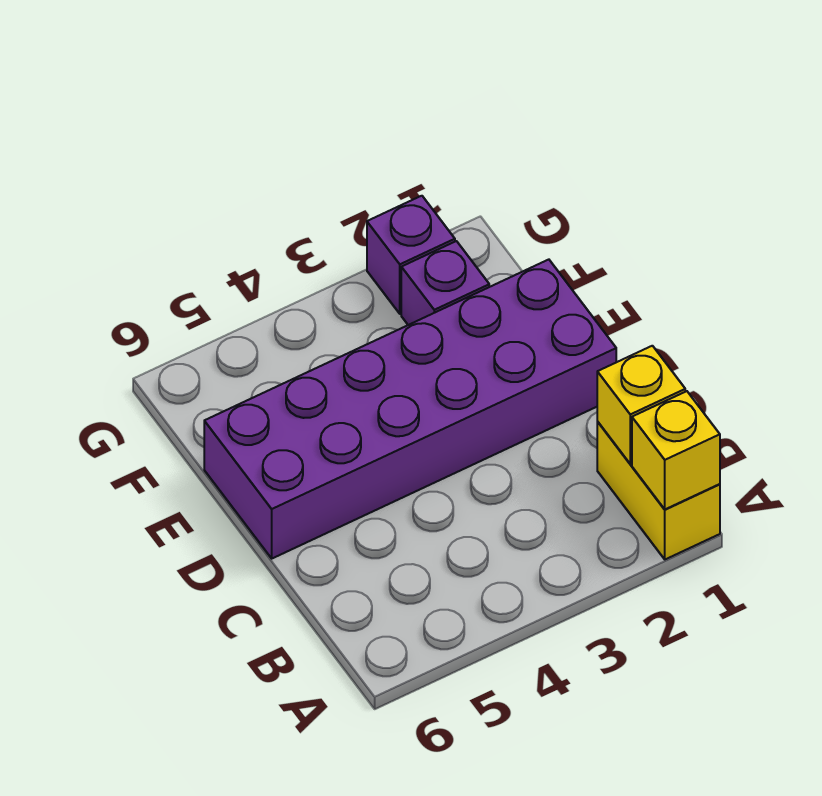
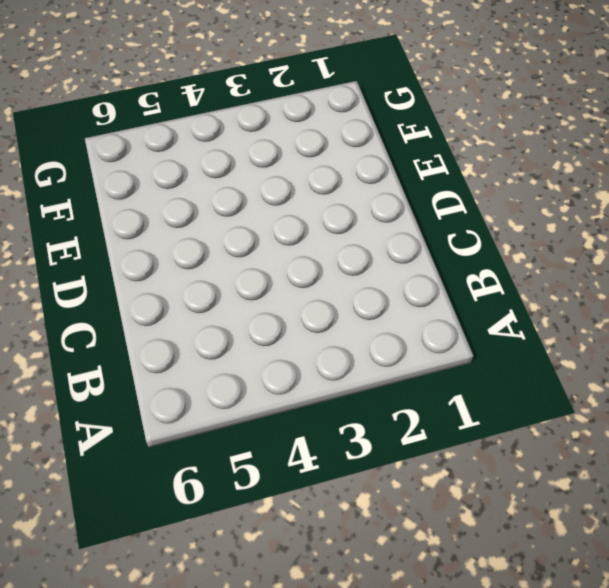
none -> yellow brick A1:B1 level 1
none -> purple brick D1:E6 level 1

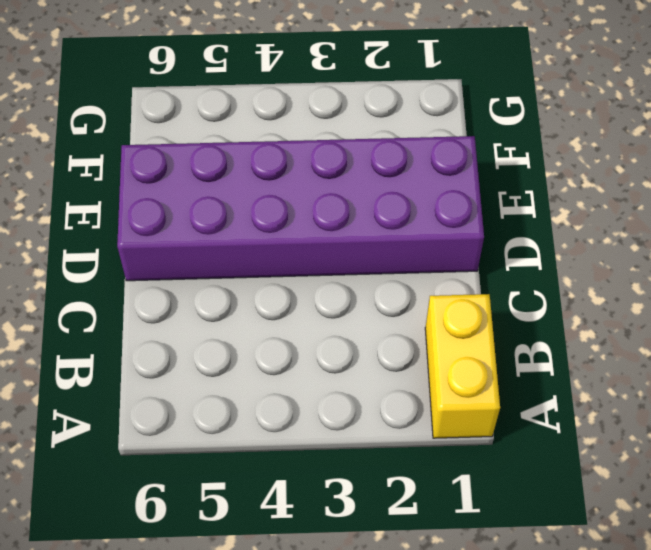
none -> purple brick F2 level 1
none -> purple brick G2 level 1

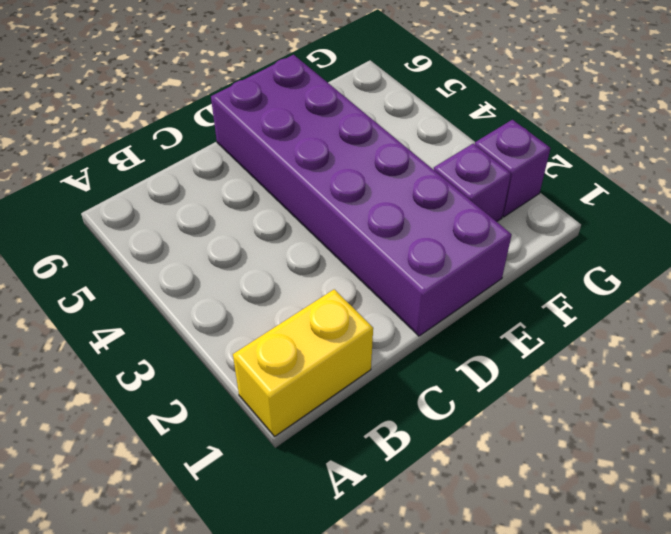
none -> yellow brick A1 level 2
none -> yellow brick B1 level 2

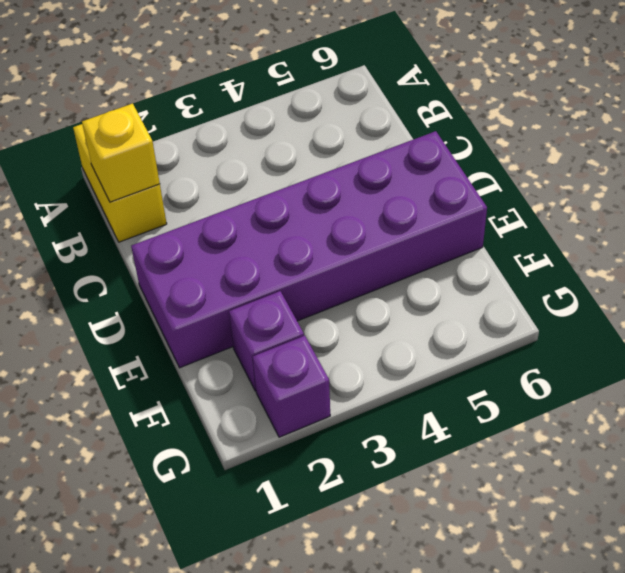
none -> yellow brick A1 level 2

